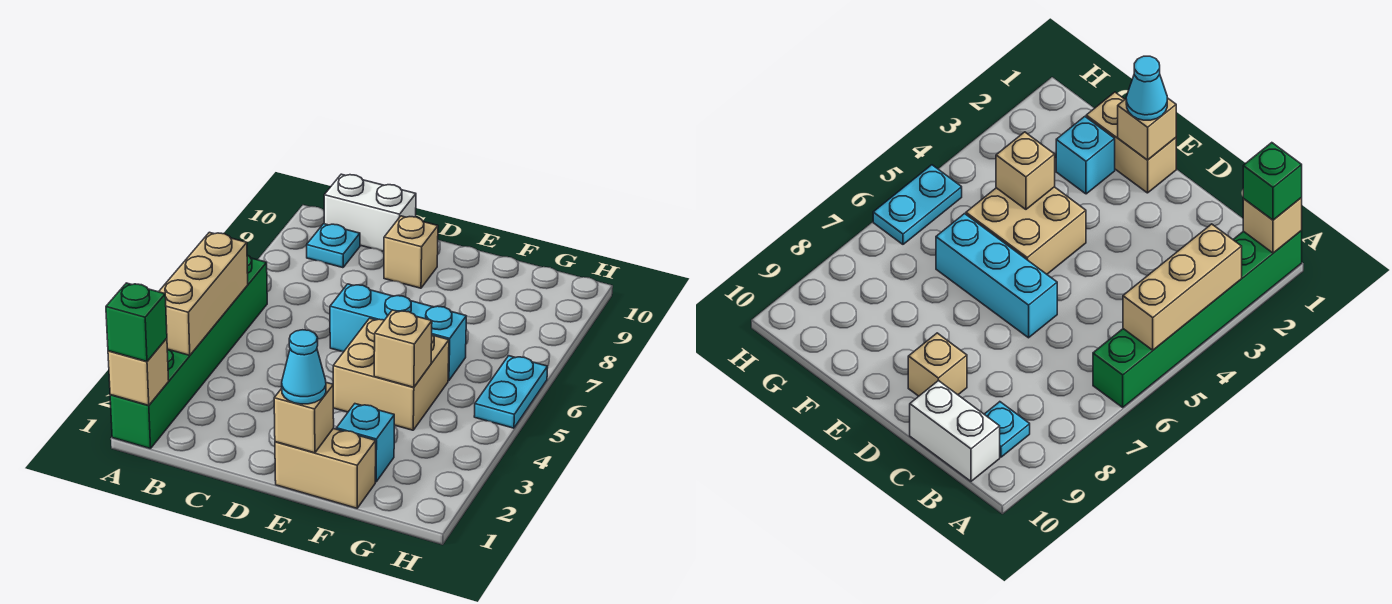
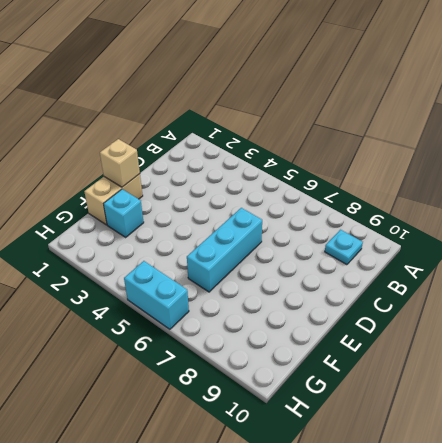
cyan brick H5:H6 level 1 -> cyan plate H5:H6 level 1
none -> green brick A1:A6 level 1
none -> white brick B10:C10 level 1
none -> tan brick D9 level 1

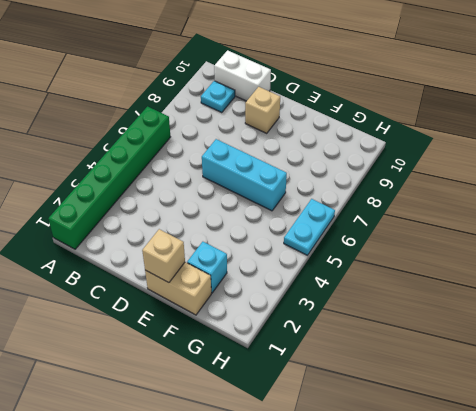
none -> tan brick E4:F5 level 1
none -> tan brick A1 level 2
none -> tan brick A3:A5 level 2

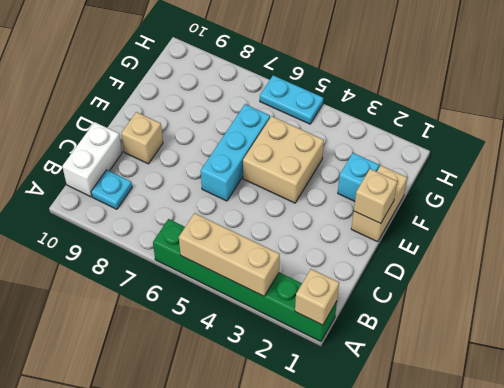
none -> tan brick F4 level 2
none -> green brick A1 level 3
none -> cyan cone E1 level 3

